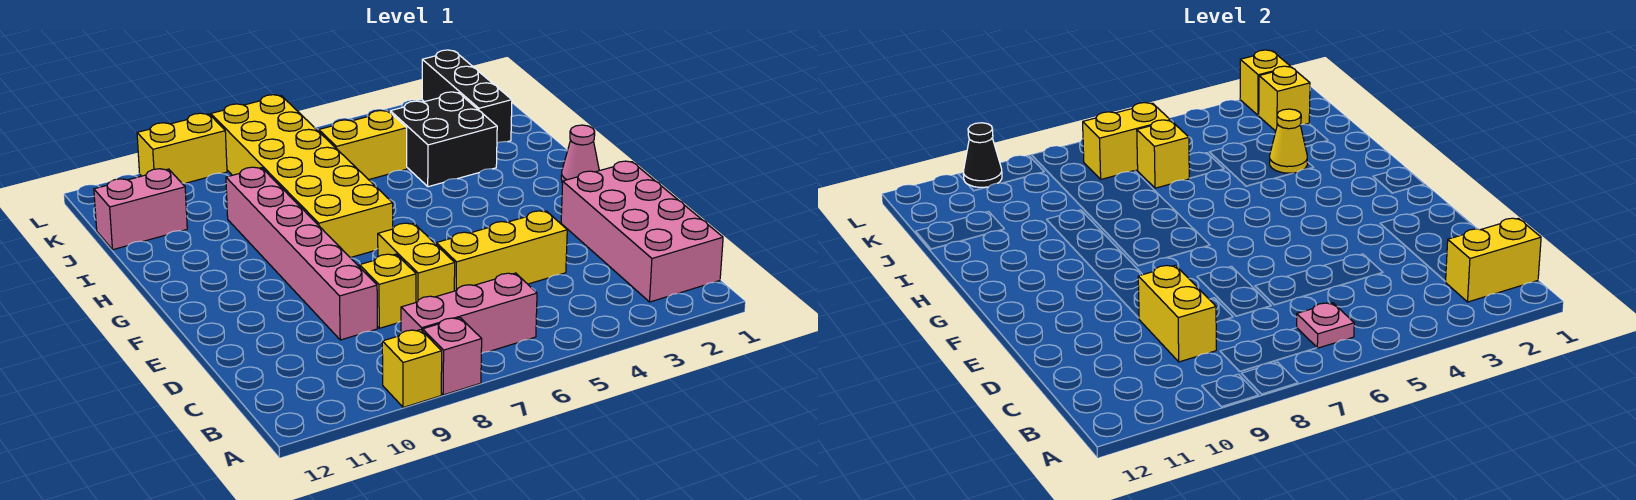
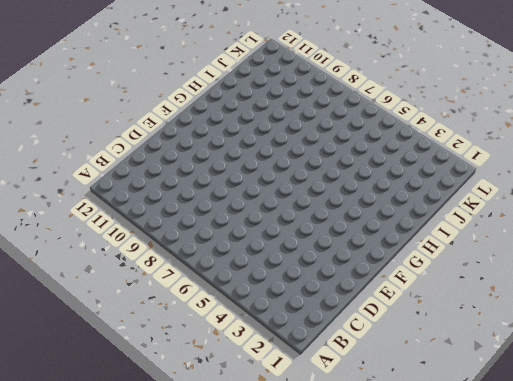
none -> pink brick A8 level 1
none -> yellow brick A9 level 1
none -> pink brick B1:E2 level 1

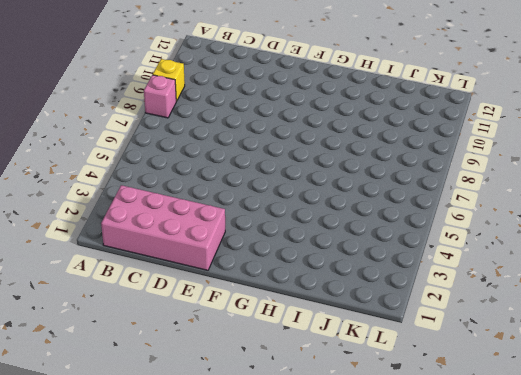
none -> pink brick B6:B8 level 1
none -> yellow brick D4:D6 level 1
none -> yellow brick D7:E7 level 1

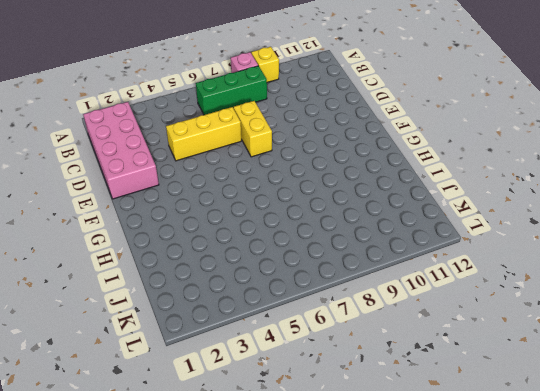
green brick B6:B8 level 1 -> pink brick B6:B8 level 1
none -> yellow brick D8 level 1
none -> pink brick D9:I9 level 1
none -> pink cone G1 level 1

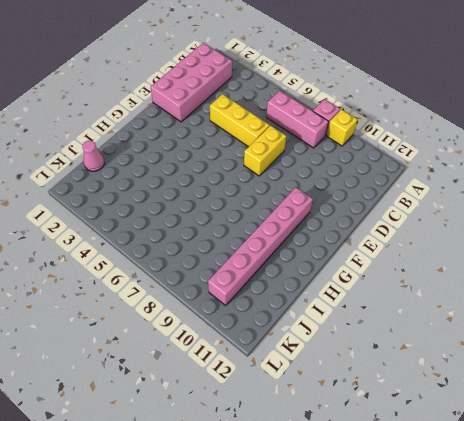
pink brick F10:K10 level 1 -> pink brick D9:I9 level 1
pink cone J1 level 1 -> pink cone G1 level 1
none -> yellow brick D8 level 1
none -> yellow brick G7:L8 level 1
none -> black brick I3:J4 level 1

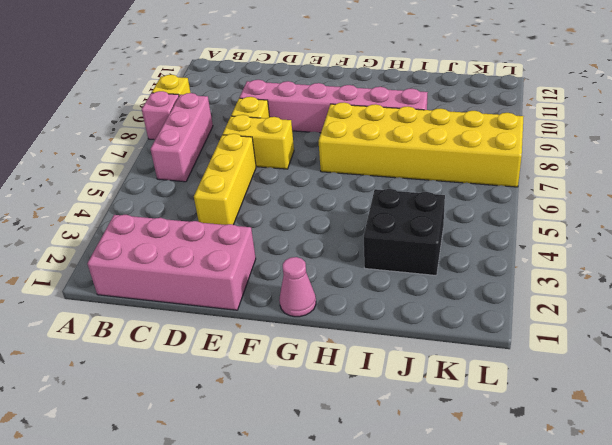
none -> black brick J2:L2 level 1
none -> yellow brick J5:J6 level 1
none -> pink brick J11:J12 level 1

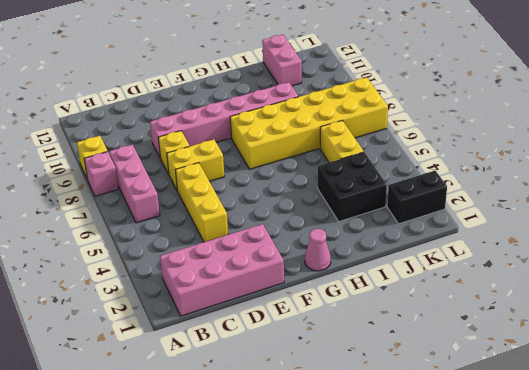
black brick K2:L2 level 1 -> black brick J2:L2 level 1
none -> yellow brick L9:L10 level 1
none -> yellow brick B1:B2 level 2
none -> pink plate B6 level 2

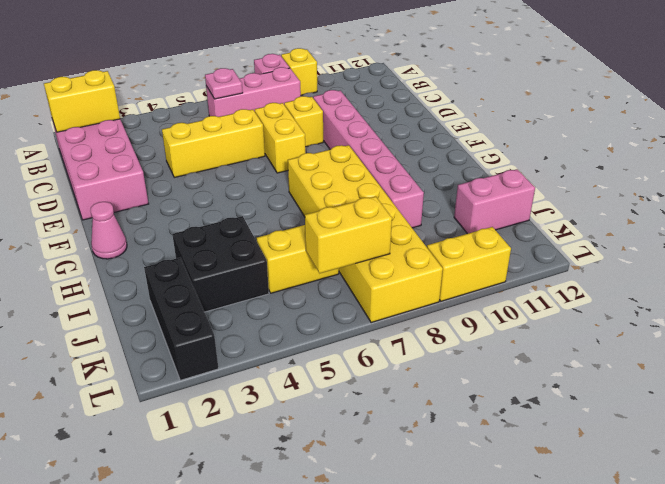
none -> yellow brick C9:D9 level 2
none -> yellow cone I3 level 2
none -> yellow brick J6 level 2

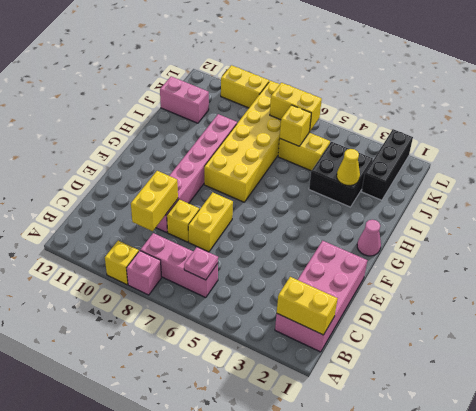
none -> yellow brick D4:D6 level 1
none -> yellow brick K2 level 2
none -> yellow brick L2 level 2

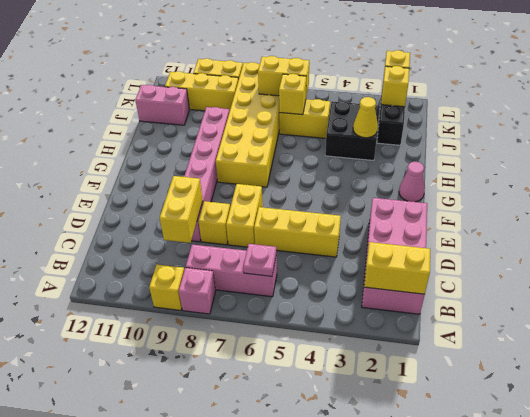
yellow brick K9:K11 level 1 -> none
none -> black cone L10 level 2

